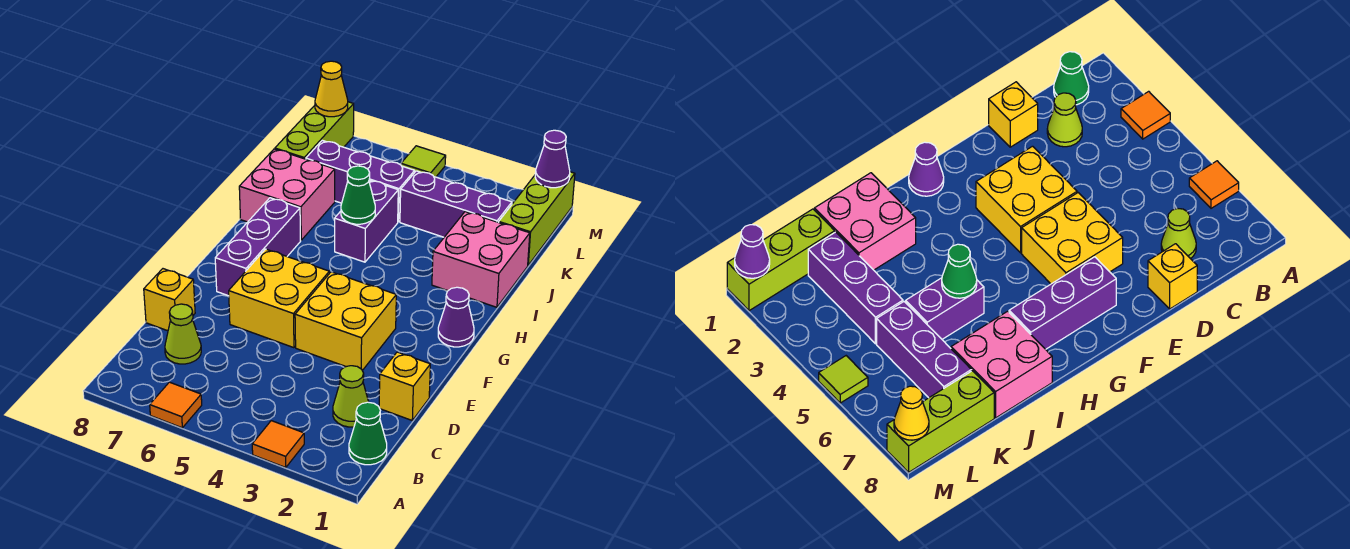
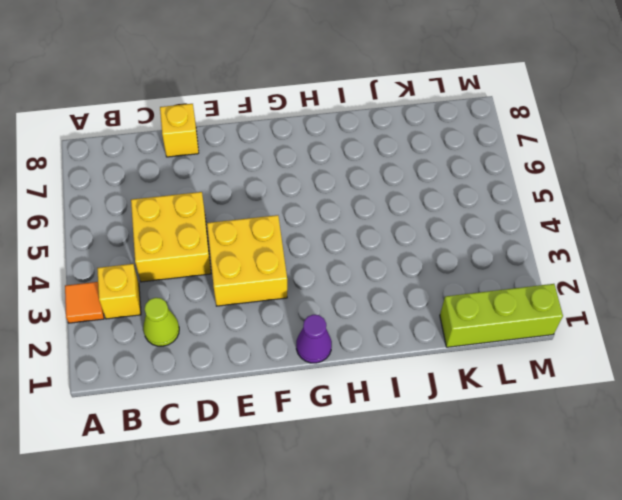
yellow brick B3 level 1 -> yellow brick D1 level 1
yellow brick C4:D5 level 1 -> yellow brick E5:F6 level 1
none -> orange tile A6 level 1
none -> green cone B1 level 1
none -> lime cone C7 level 1

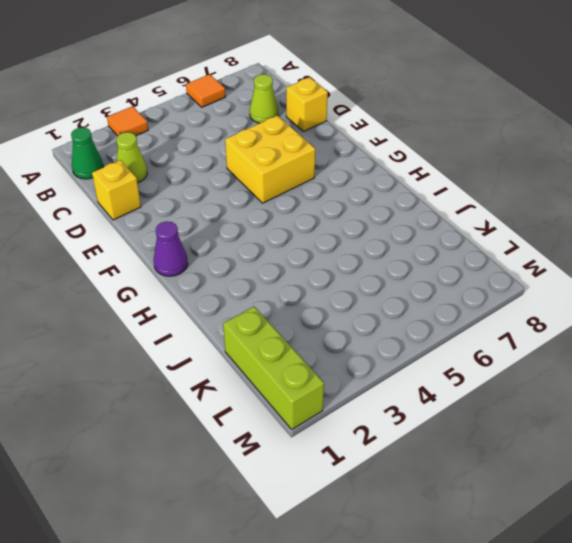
none -> yellow brick E3:F4 level 1
none -> purple brick F7:H7 level 1
none -> pink brick I1:J2 level 1

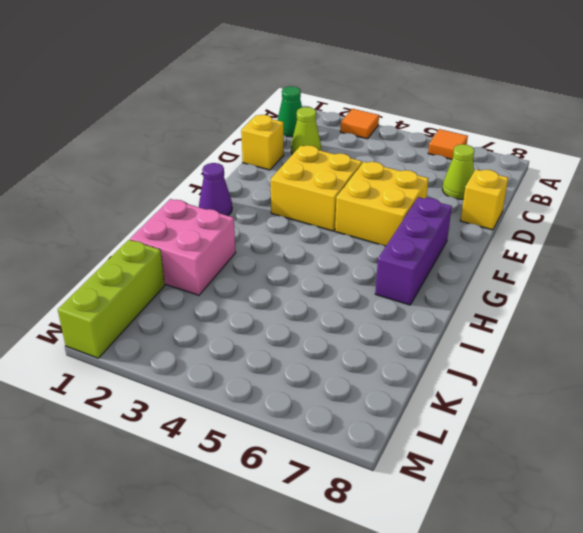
none -> purple brick I5:J5 level 1
none -> pink brick I7:J8 level 1
none -> purple brick K2:K4 level 1

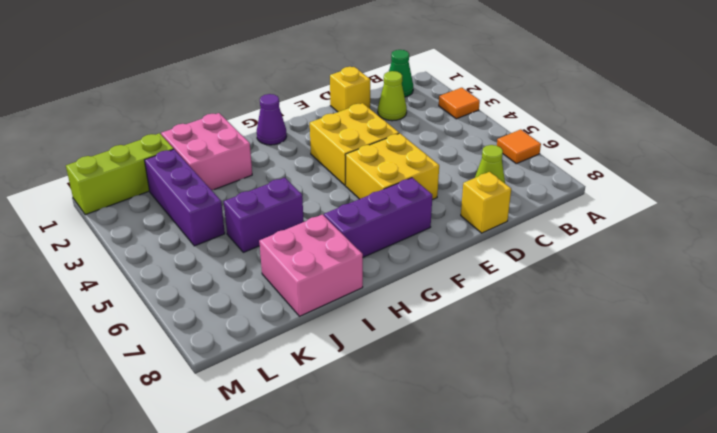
none -> purple brick K5:K7 level 1
none -> lime brick K8:M8 level 1
none -> lime tile M5 level 1

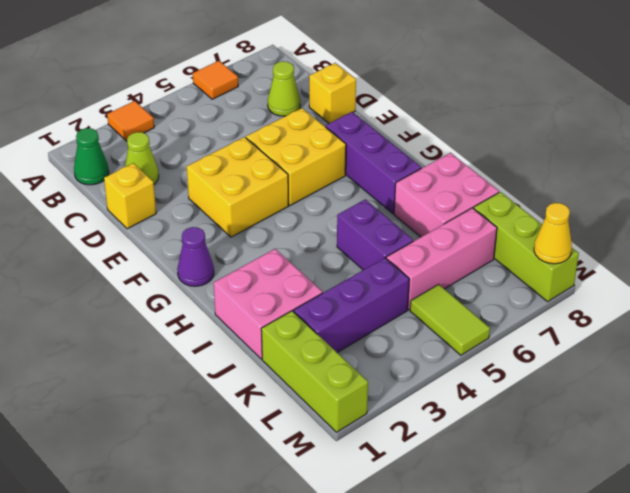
pink brick K5:K7 level 1 -> purple brick K5:K7 level 1
lime tile L5:M5 level 1 -> lime tile M5 level 1
none -> green cone I5 level 2
none -> purple cone M1 level 2

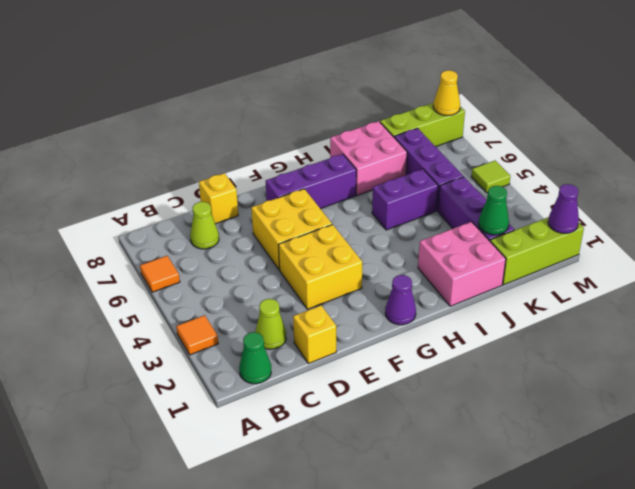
green cone K2 level 2 -> green cone I5 level 2

